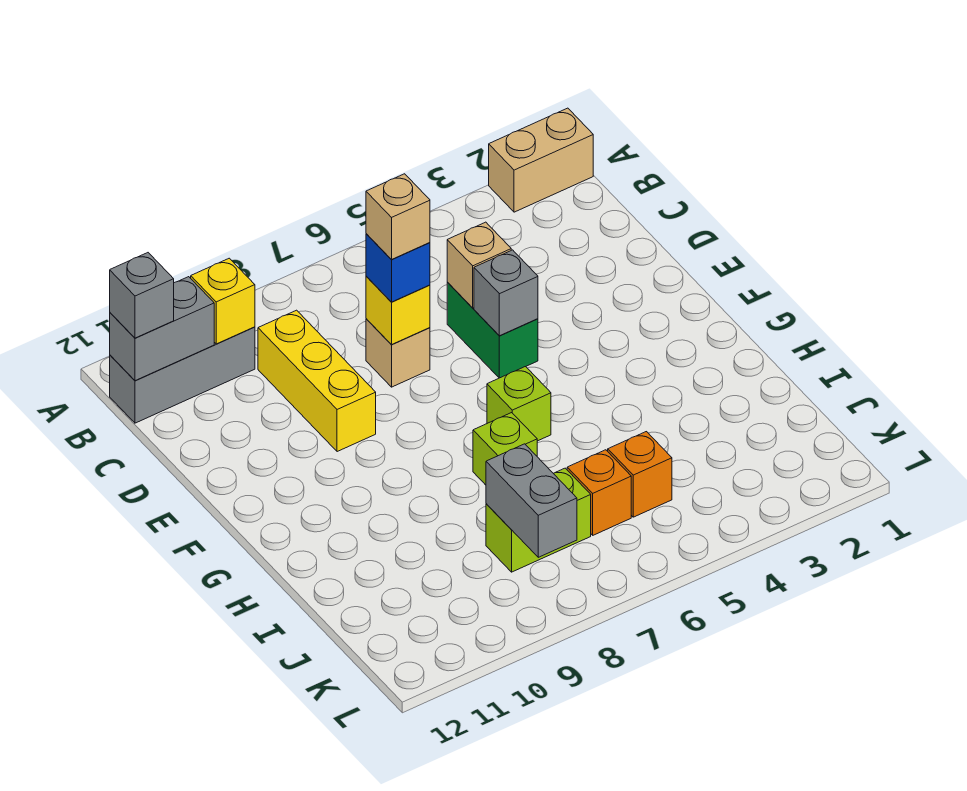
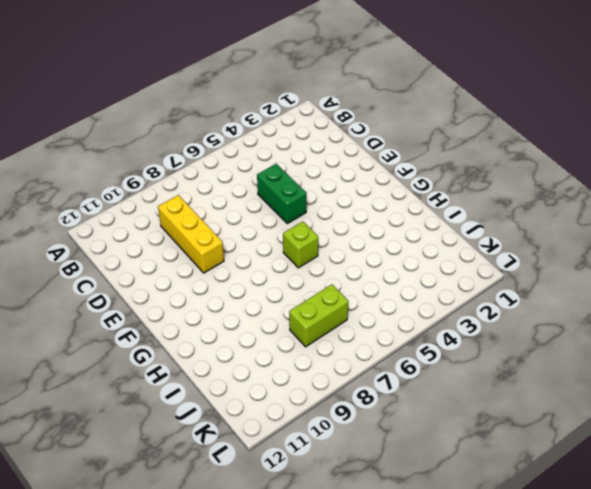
none -> tan brick A1:A2 level 1
none -> grey brick B10:B12 level 1
none -> tan brick D7 level 1

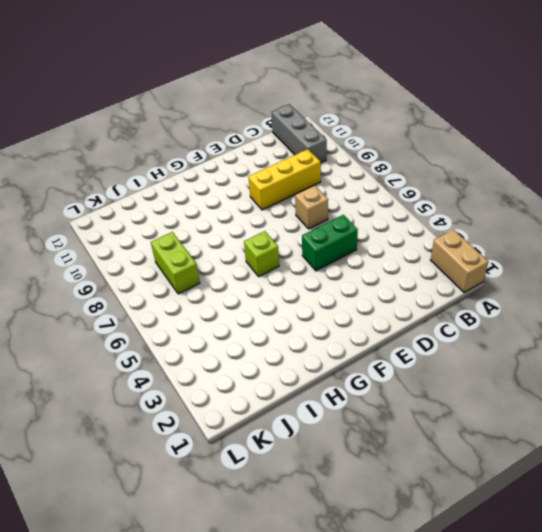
none -> lime brick H7 level 1
none -> orange brick J5 level 1
none -> orange brick J6 level 1

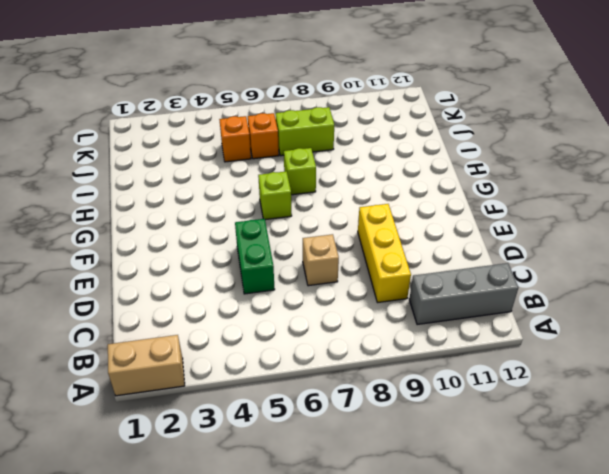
none -> yellow brick B10 level 2
none -> grey brick B11:B12 level 2
none -> tan brick D5 level 2

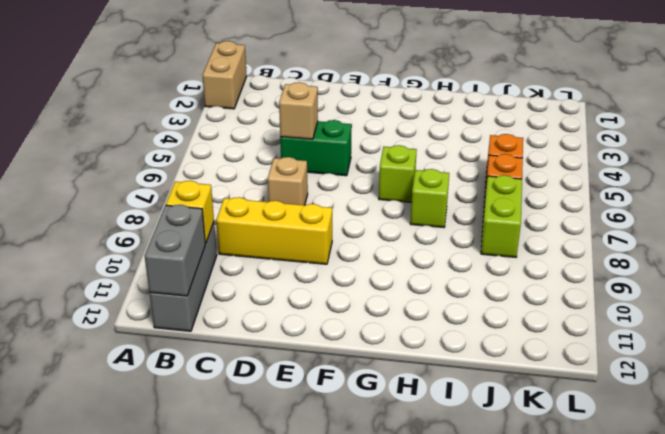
none -> yellow brick D7 level 2
none -> grey brick E5 level 2
none -> grey brick J8:K8 level 2

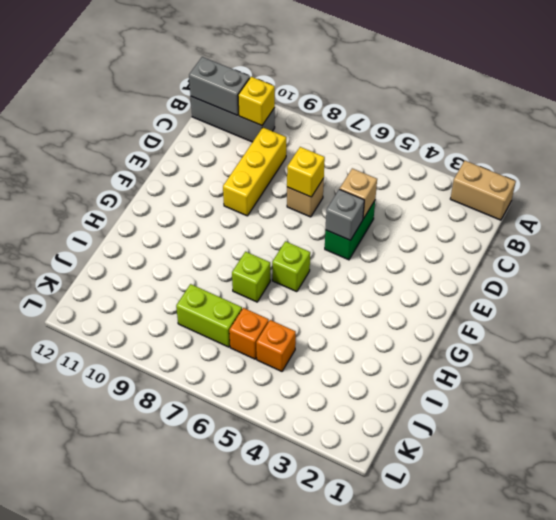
none -> grey brick J8:K8 level 2
none -> grey brick B12 level 3
none -> blue brick D7 level 3

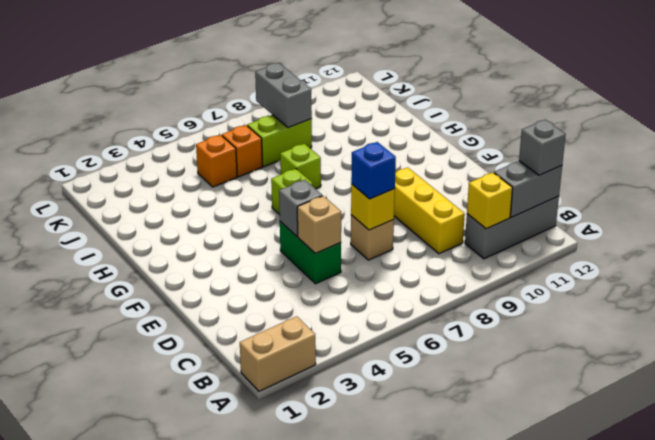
none -> tan brick D7 level 4

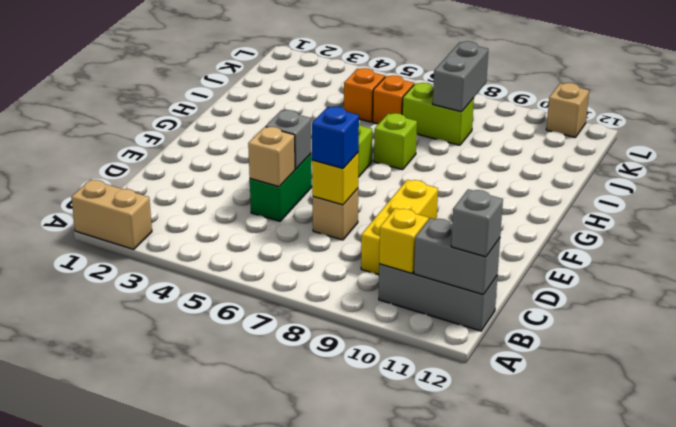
tan brick L11 level 1 -> tan brick D7 level 4

